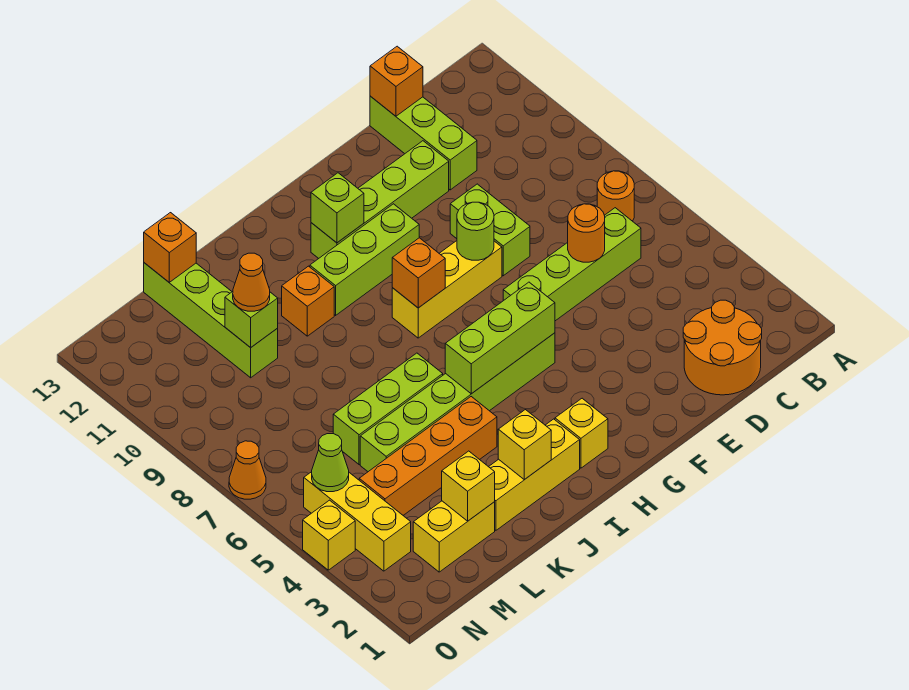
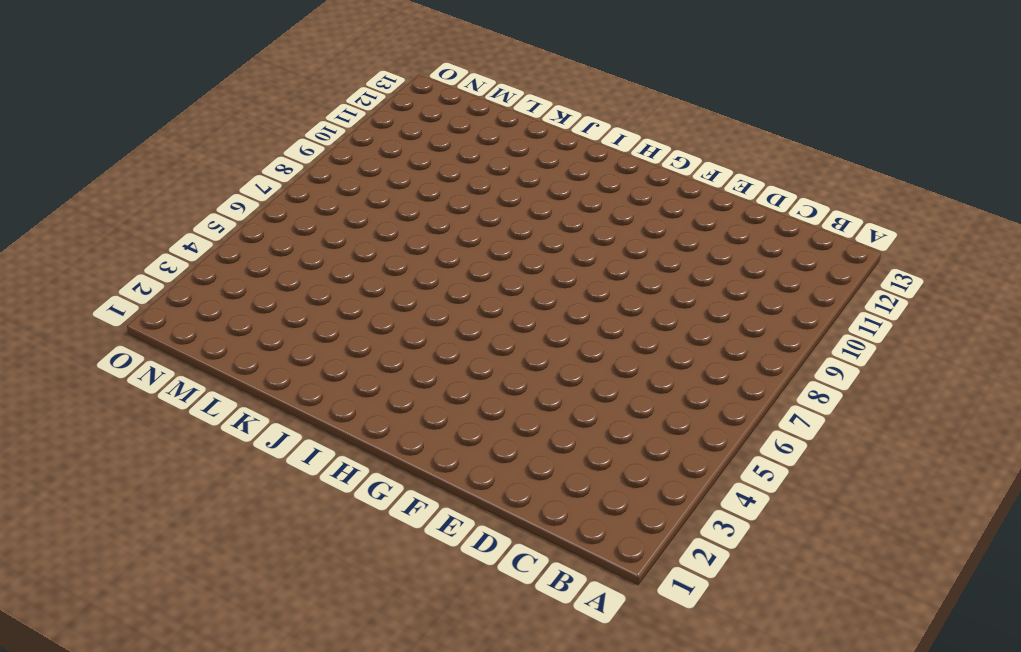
none -> orange round brick B7 level 1
none -> orange round brick C1:D2 level 1
none -> lime brick C6:F6 level 1
none -> lime brick D11:D13 level 1

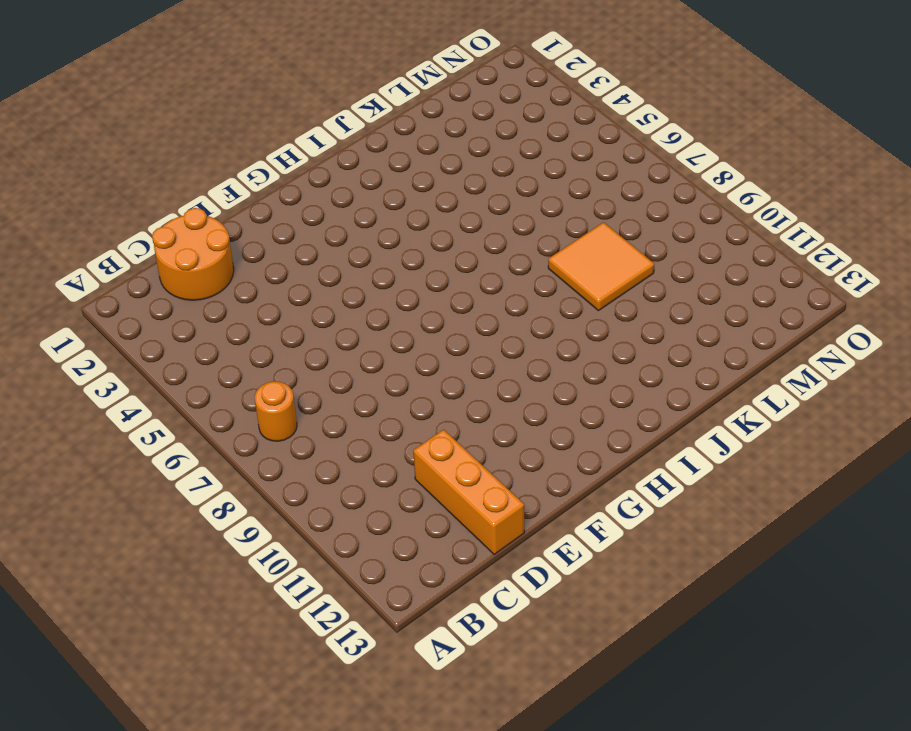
orange brick D11:D13 level 1 -> lime brick D11:D13 level 1
orange tile K8:L9 level 1 -> none
none -> lime brick C6:F6 level 1
none -> lime brick E8:E9 level 1
none -> lime brick E11:H11 level 1
none -> yellow brick F8:H8 level 1

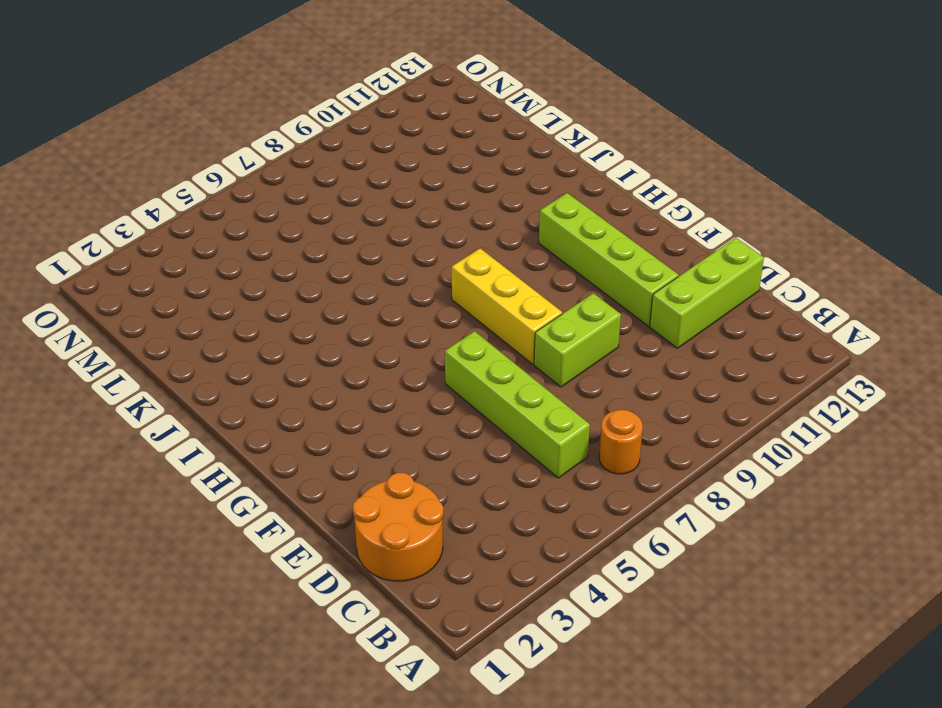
none -> lime brick G5:L5 level 1
none -> lime brick G10:I10 level 1
none -> yellow brick H2 level 1
none -> yellow brick I2:K2 level 1

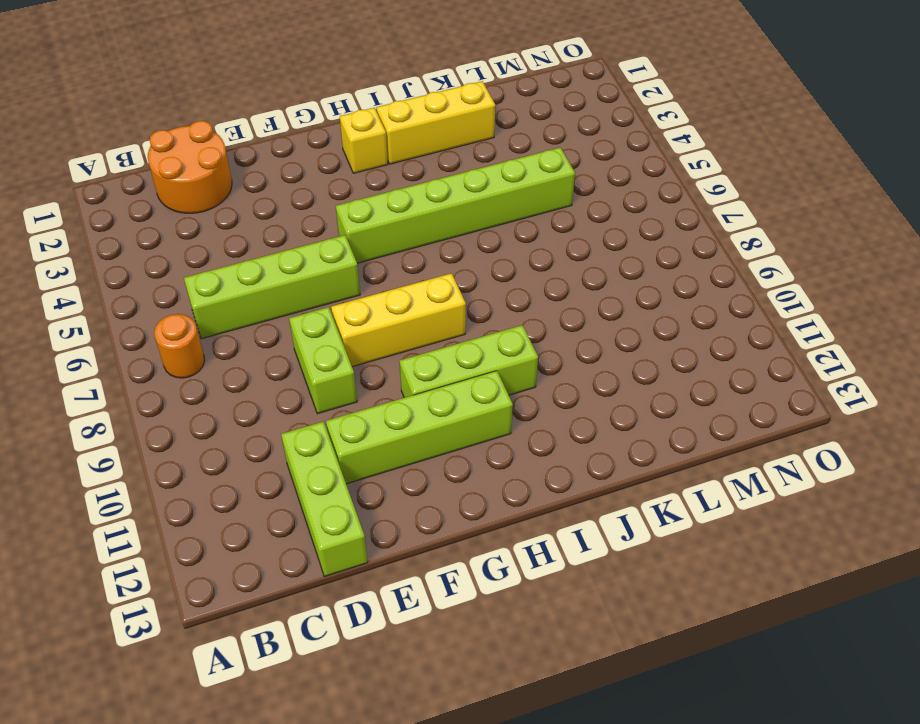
none -> orange brick J4:M4 level 1
none -> lime brick J6:L6 level 1
none -> orange brick J10 level 1
none -> yellow brick L2:M2 level 1

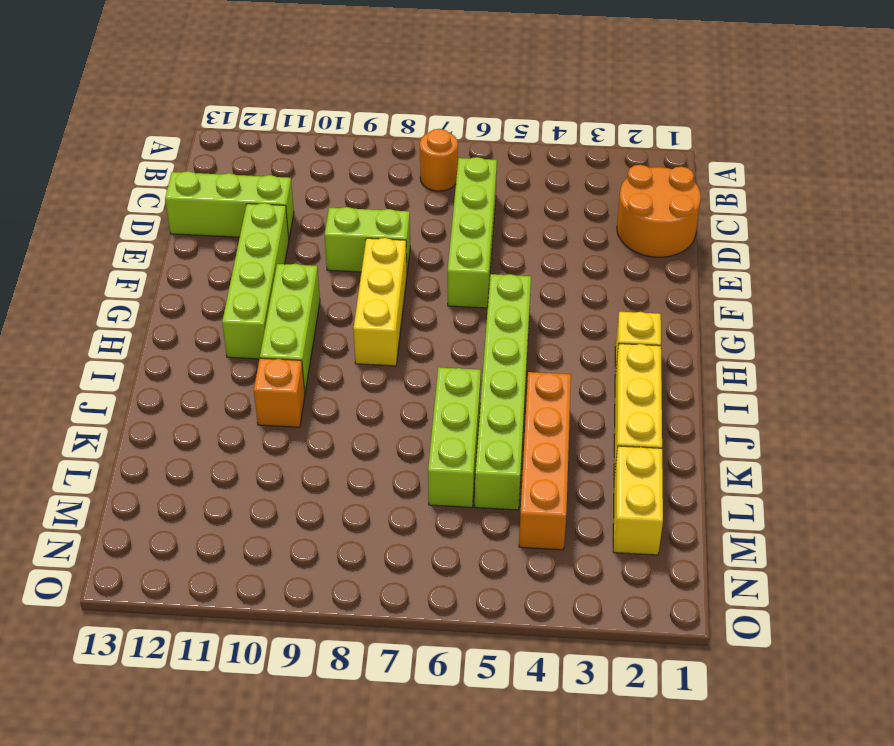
none -> lime brick L10:L13 level 1
none -> yellow brick N3:N5 level 1
none -> yellow brick O4 level 1
none -> orange cone O7 level 1

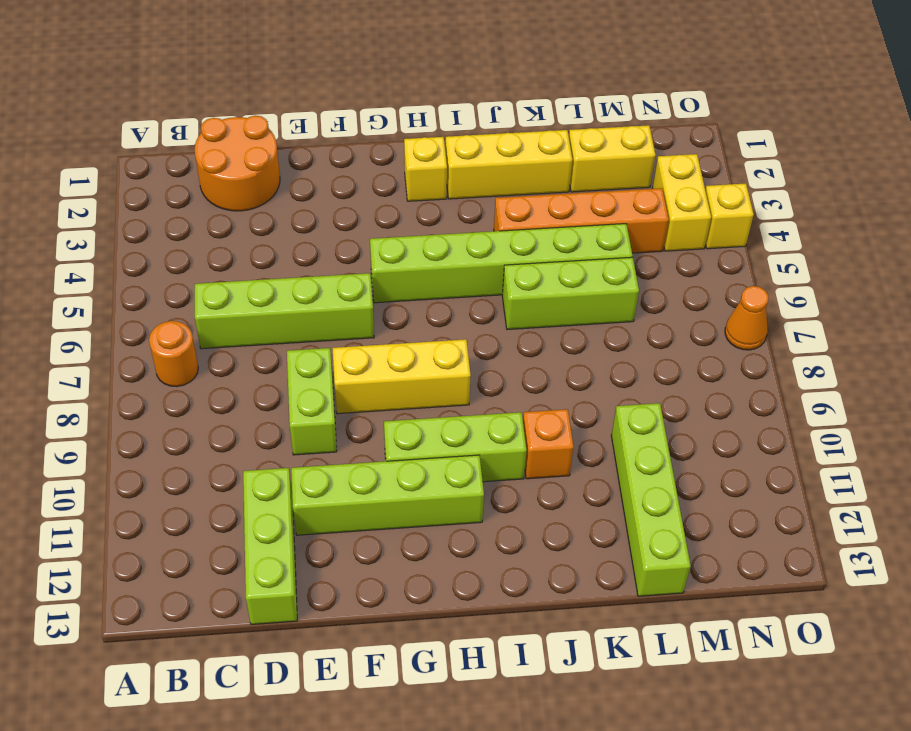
yellow brick N3:N4 level 1 -> yellow brick N3:N5 level 1
none -> orange round brick D6 level 2
none -> orange brick D13 level 2
none -> lime round brick F8 level 2
none -> lime brick G5:I5 level 2

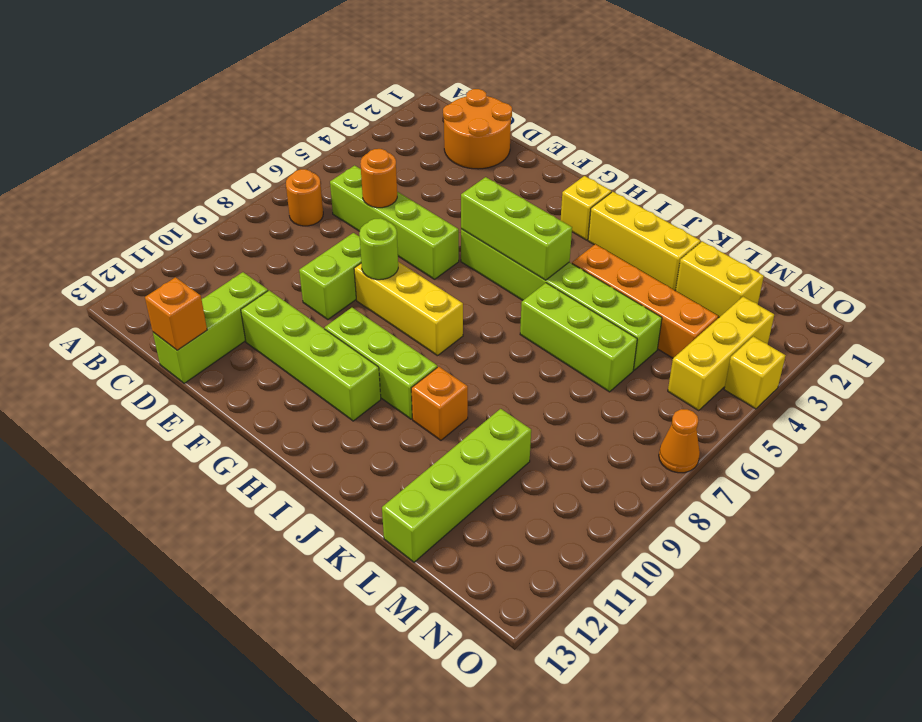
none -> orange brick H8 level 2
none -> lime brick H11 level 2
none -> yellow brick J2 level 2
none -> yellow brick L2 level 2

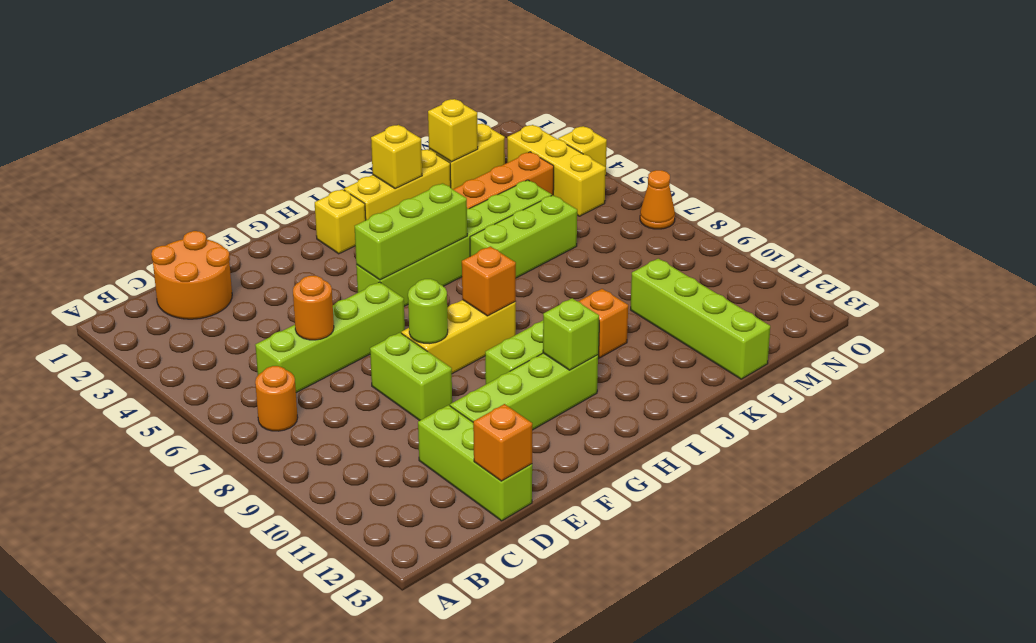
none -> lime brick L10 level 2
none -> orange brick L13 level 2
none -> lime cone N5 level 2
none -> orange cone L10 level 3

